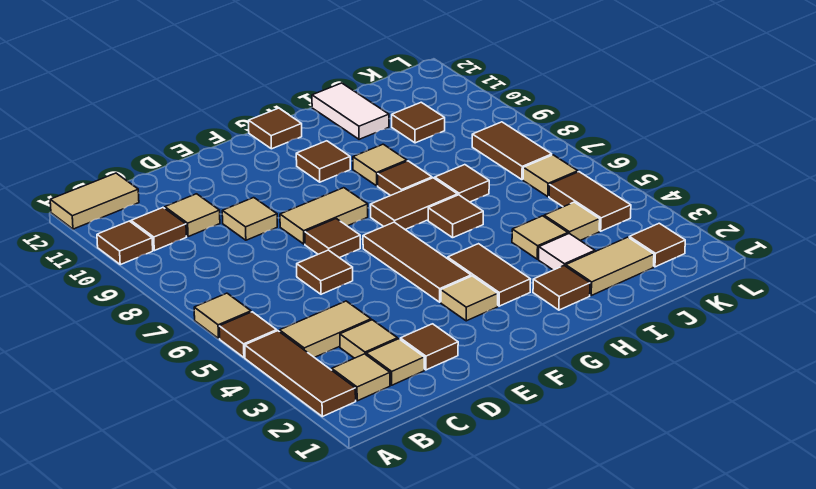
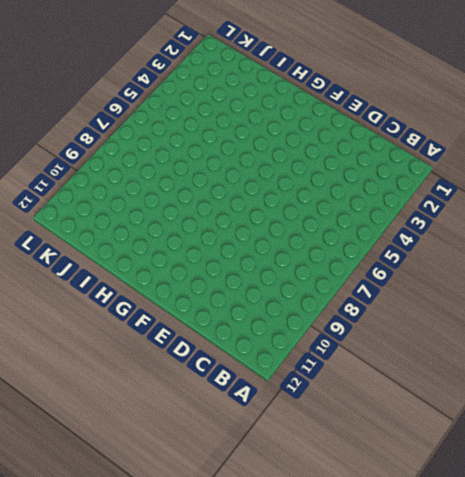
none -> brown tile A2:A4 level 1
none -> brown tile A5 level 1
none -> tan tile A6 level 1
none -> brown tile A10 level 1

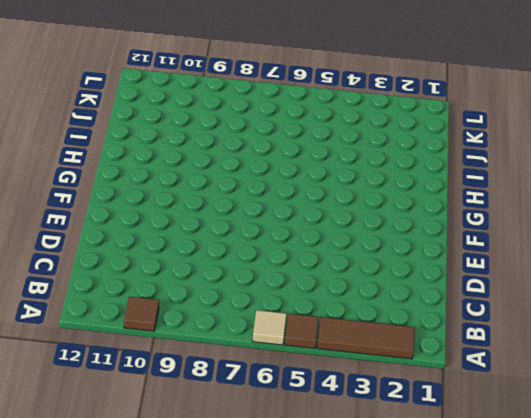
none -> tan tile A12:B12 level 1
none -> tan tile B2 level 1
none -> tan tile B4:C4 level 1
none -> brown tile B10 level 1

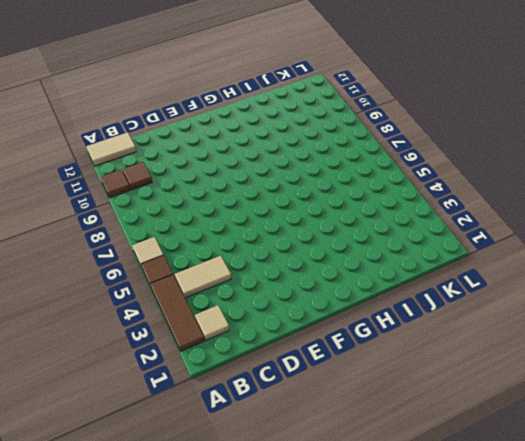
none -> tan tile C2 level 1
none -> tan tile C3 level 1
none -> tan tile C10 level 1
none -> brown tile D2 level 1

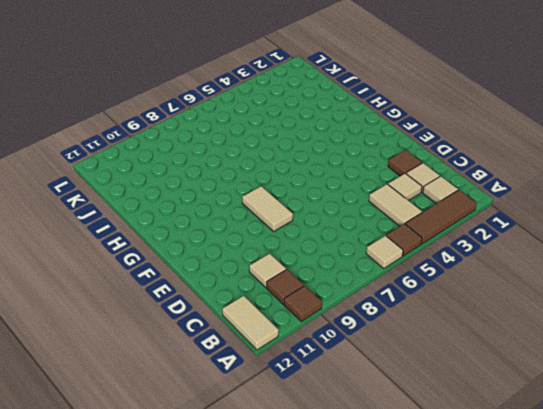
none -> brown tile D6 level 1
none -> tan tile D9 level 1
none -> brown tile E7 level 1
none -> tan tile F3 level 1

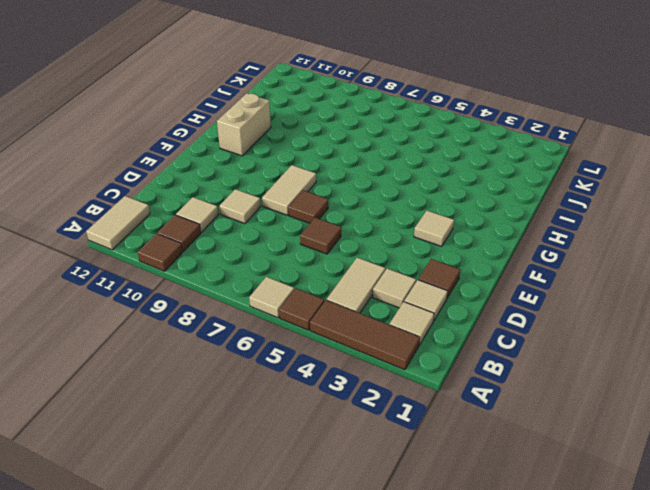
tan brick G11:H11 level 1 -> none
none -> brown tile F4:F6 level 1
none -> brown tile G3:G4 level 1
none -> brown tile G7:H7 level 1
none -> brown tile G10 level 1

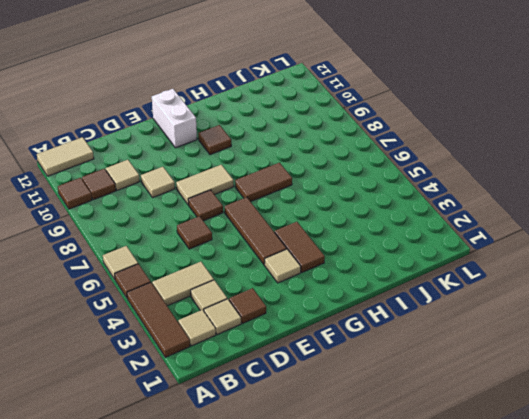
white brick F11:F12 level 1 -> none
none -> brown tile G12 level 1
none -> brown tile H2 level 1
none -> brown tile H6 level 1
none -> brown tile H8 level 1

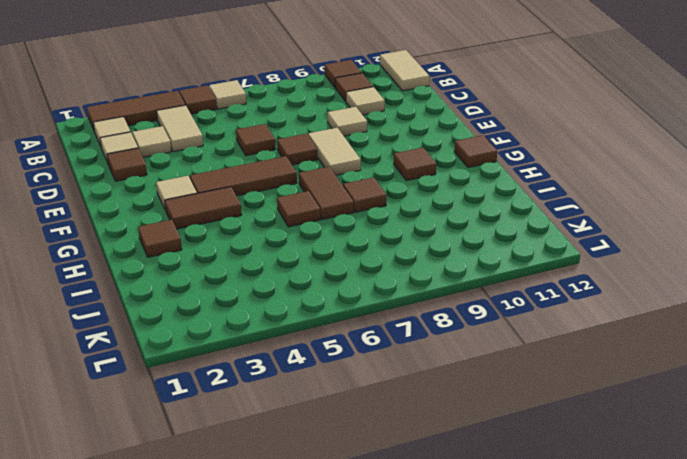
none -> tan tile H9 level 1
none -> tan tile I2:J2 level 1
none -> white tile I3 level 1
none -> tan tile I4 level 1

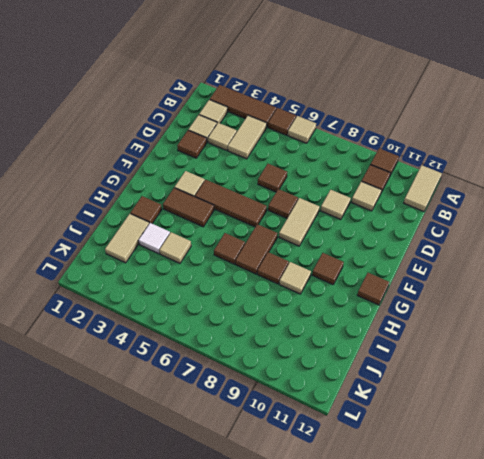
none -> brown tile I7 level 1
none -> white tile I11:I12 level 1
none -> tan tile J4 level 1
none -> brown tile J10 level 1

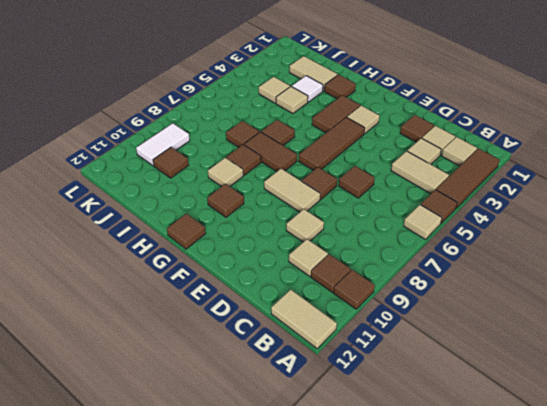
white tile K9:K10 level 1 -> white tile I11:I12 level 1
none -> brown tile K2 level 1
none -> brown tile K4:K5 level 1
none -> tan tile K6 level 1
none -> brown tile K7:K8 level 1

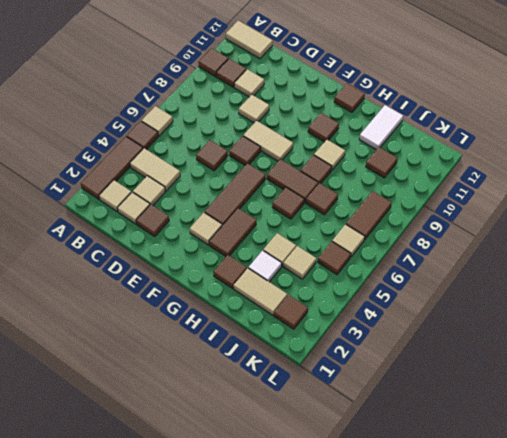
brown tile K5 level 1 -> brown tile K4:K5 level 1

